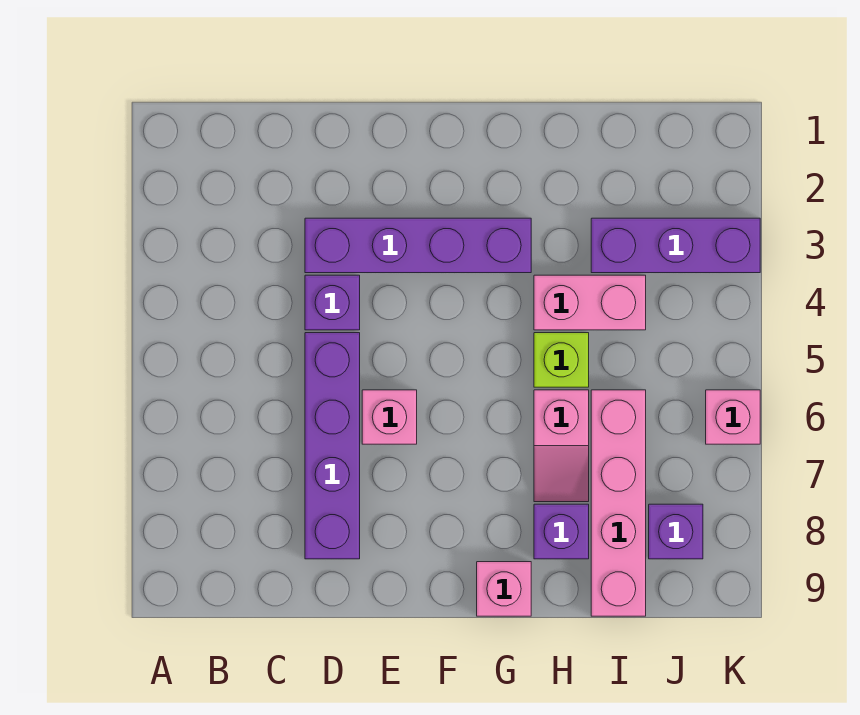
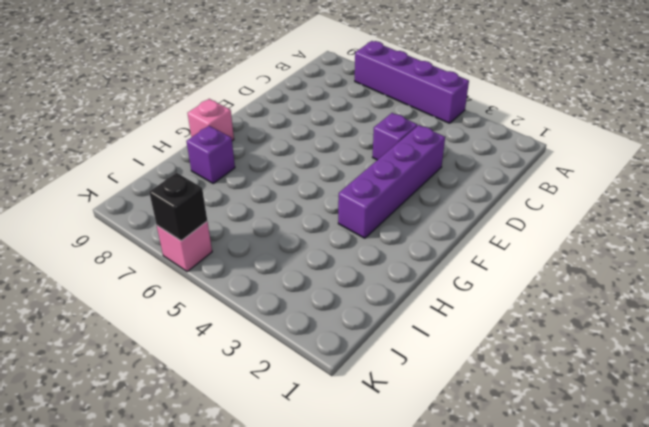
purple brick A4:A7 level 1 -> purple brick D5:D8 level 1
black brick K6 level 2 -> none
none -> pink brick E6 level 1
none -> pink brick H4:I4 level 1
none -> lime brick H5 level 1

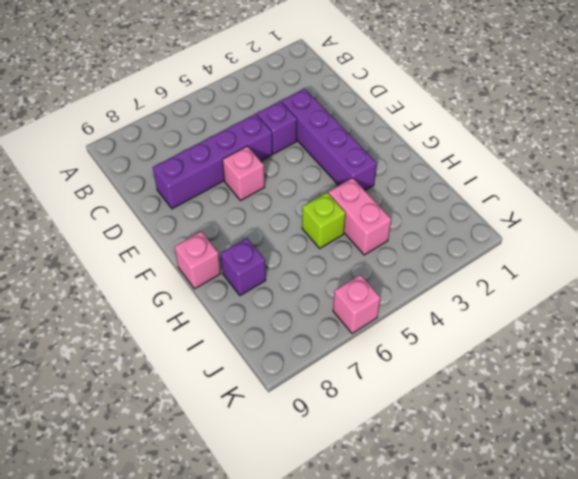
none -> pink slope H6:H7 level 1 top 6
none -> purple brick I3:K3 level 1
none -> pink brick I6:I9 level 1

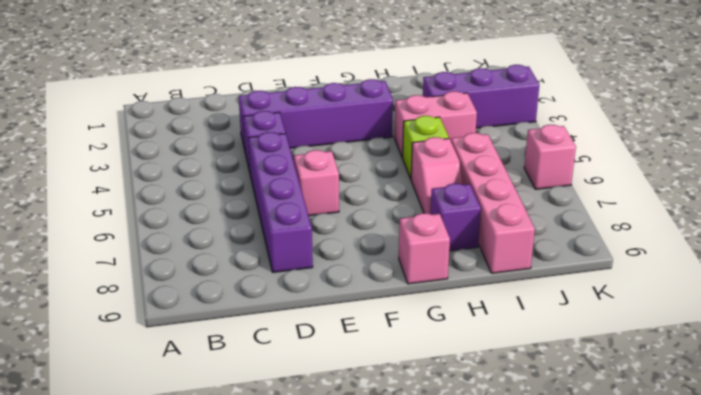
none -> purple brick J8 level 1

